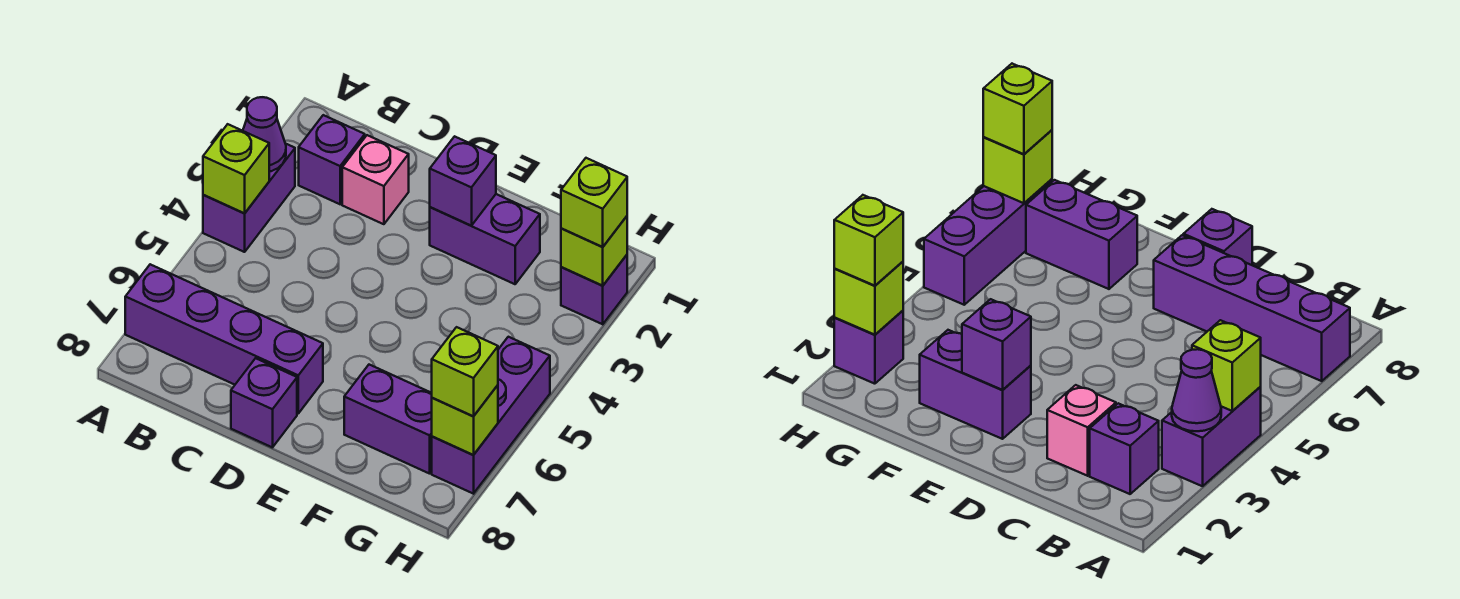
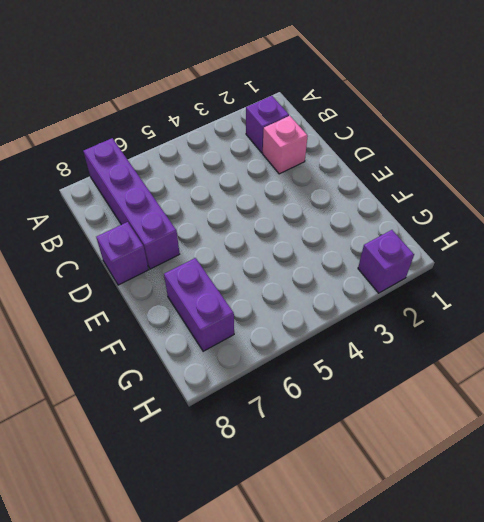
none -> purple brick A3:A4 level 1
none -> purple brick E2:F2 level 1
none -> purple brick H5:H7 level 1

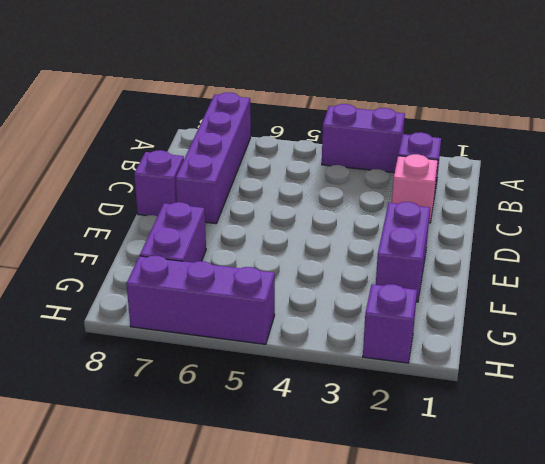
none -> purple cone A3 level 2
none -> lime brick A4 level 2
none -> purple brick E2 level 2

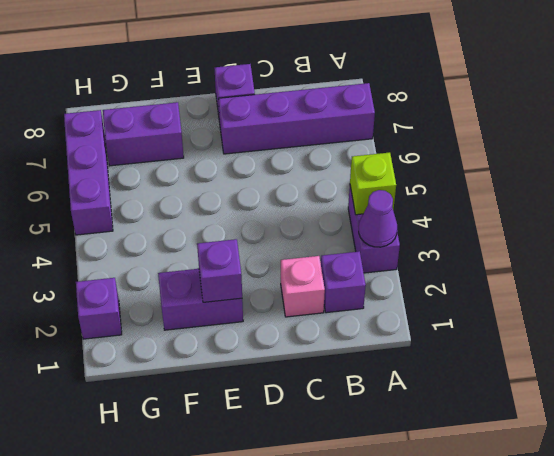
none -> lime brick H2 level 2
none -> lime brick H7 level 2
none -> lime brick H2 level 3

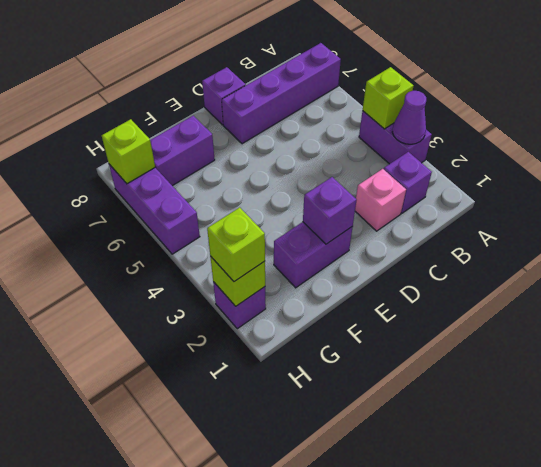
none -> lime brick H7 level 3

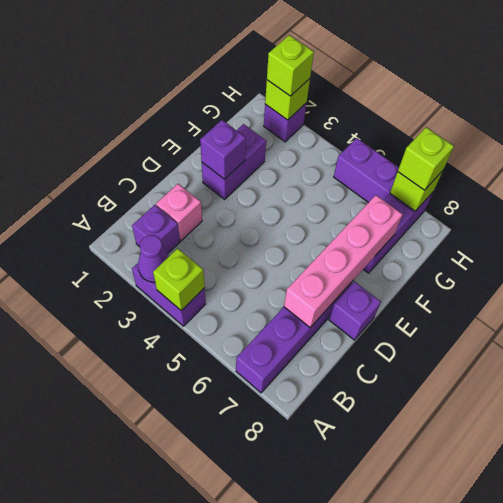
pink brick C7:F7 level 2 -> none

